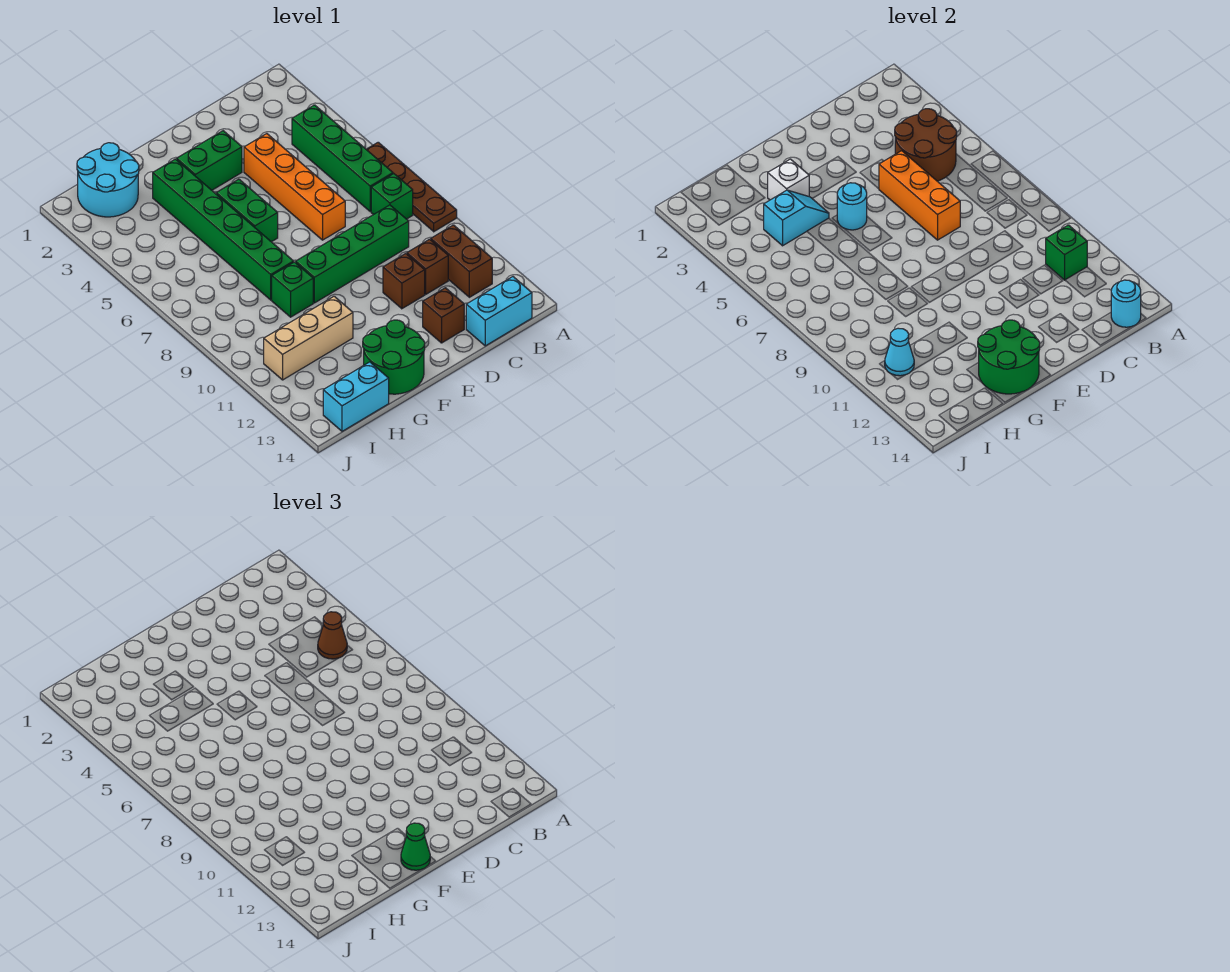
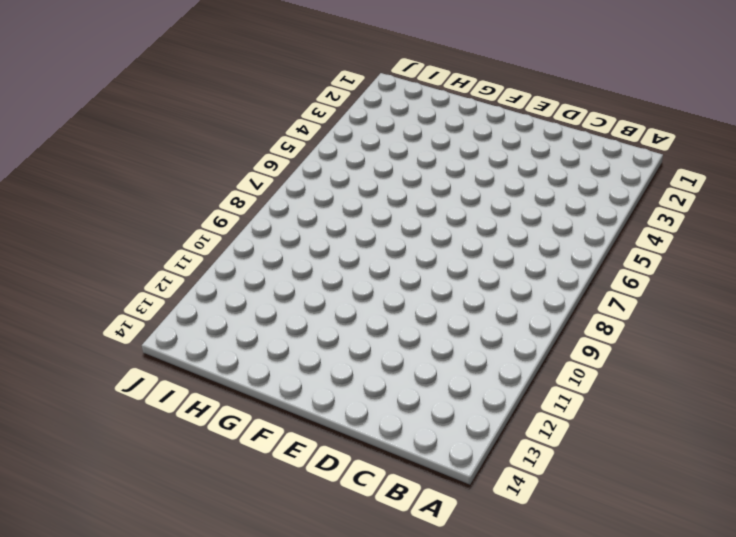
none -> brown plate A6:A9 level 1
none -> green brick B4:B7 level 1
none -> green brick B8 level 1

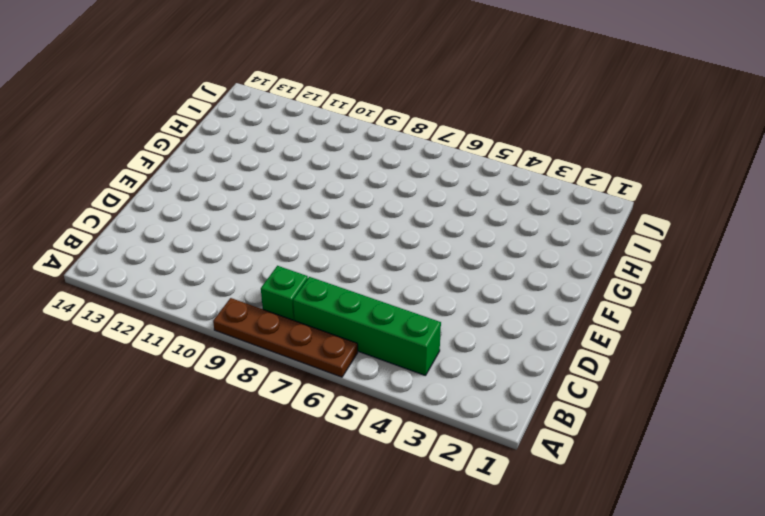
none -> brown brick B11:B12 level 1
none -> cyan brick B14:C14 level 1
none -> green brick C9:F9 level 1

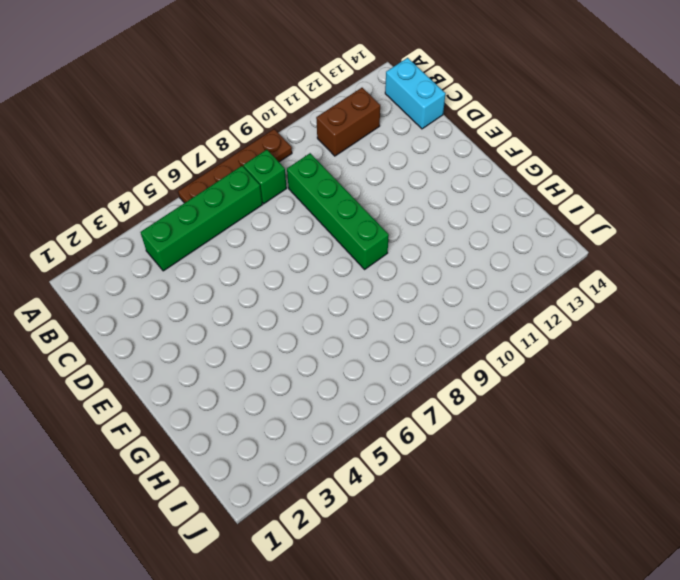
none -> brown brick C11 level 1
none -> orange brick D4:D7 level 1
none -> brown brick D11 level 1

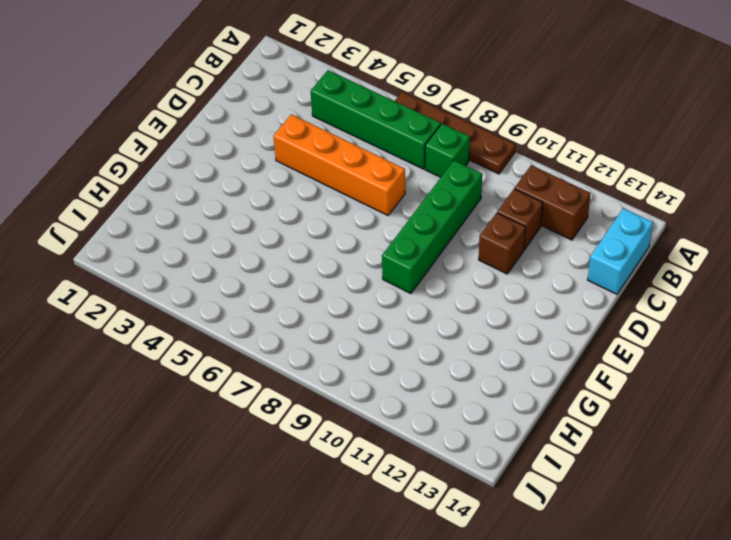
none -> brown brick D13 level 1
none -> green brick E3:F3 level 1
none -> green brick F5:F6 level 1

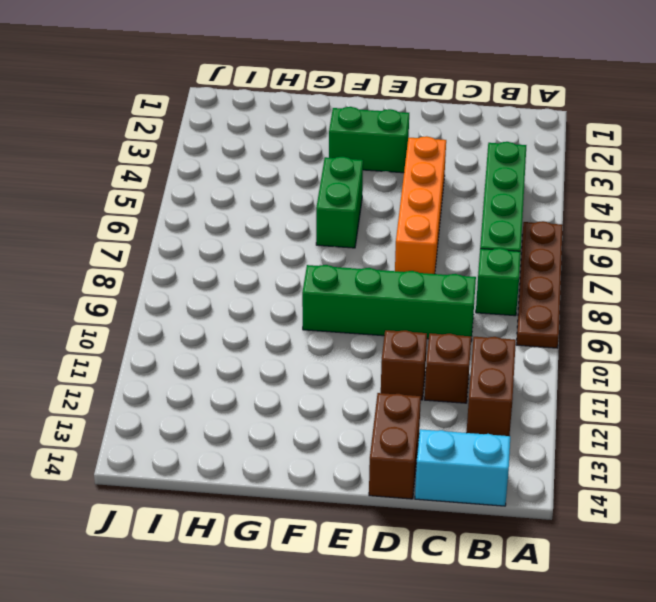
brown brick D13:D14 level 1 -> brown brick D13 level 1
none -> green round brick F13:G14 level 1
none -> green brick G3:G8 level 1
none -> green brick G9 level 1

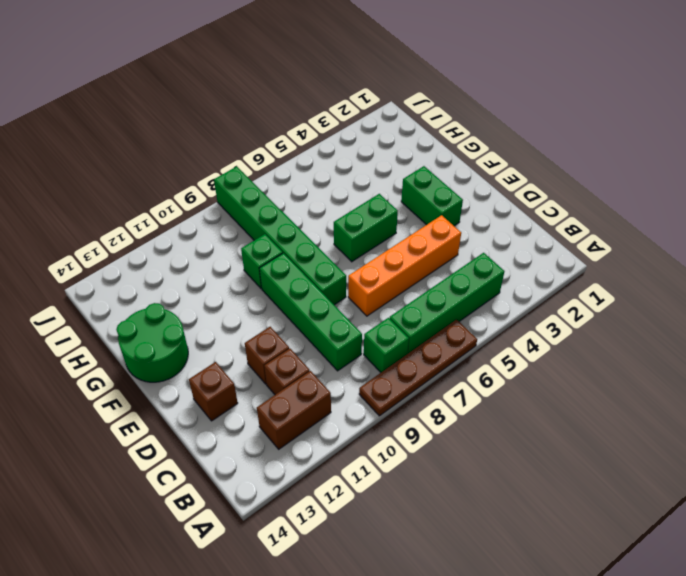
green brick E8:J8 level 1 -> green brick G3:G8 level 1
none -> cyan brick B14:C14 level 1
none -> tan brick G11:I11 level 1
none -> cyan round brick H1:I2 level 1

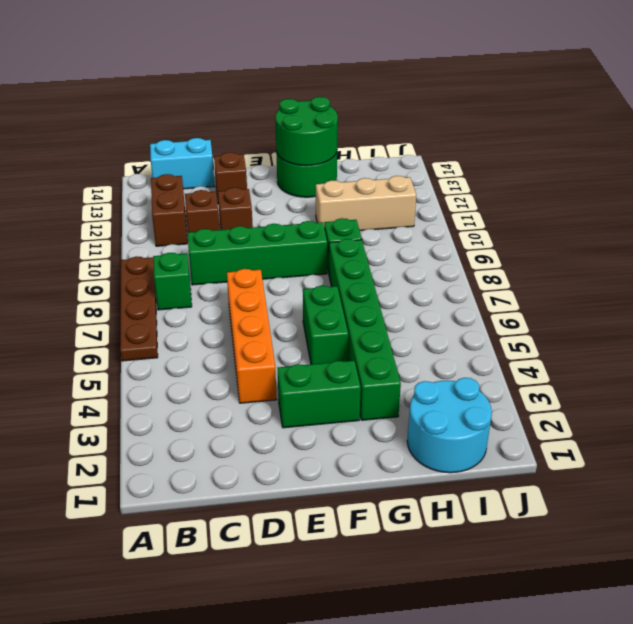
none -> green brick B4:B7 level 1
none -> cyan brick H14:I14 level 1
none -> brown round brick B4:C5 level 2

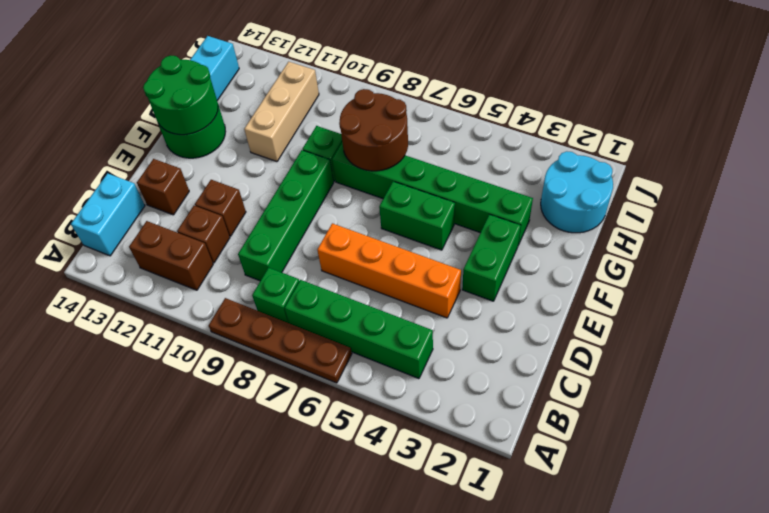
brown round brick G7:H8 level 2 -> brown round brick B4:C5 level 2
none -> green brick B11 level 2
none -> cyan round brick B14 level 2
none -> orange brick D5:D7 level 2

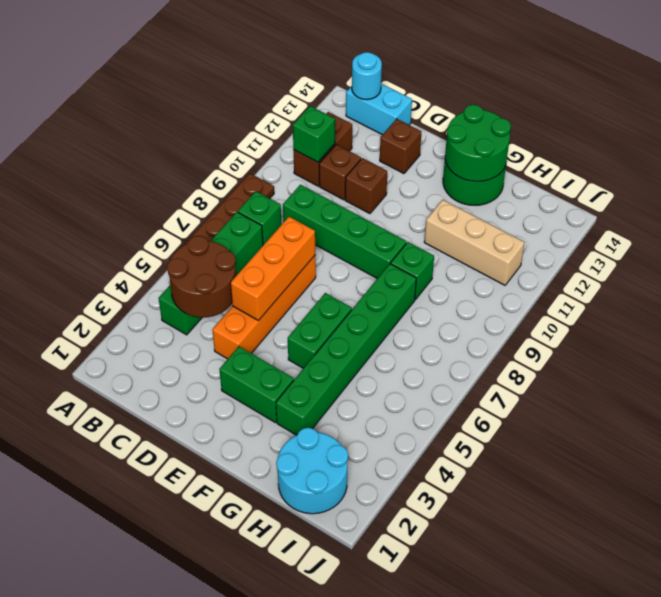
none -> cyan brick H14:I14 level 1
none -> cyan round brick F5 level 2
none -> white brick G3 level 2

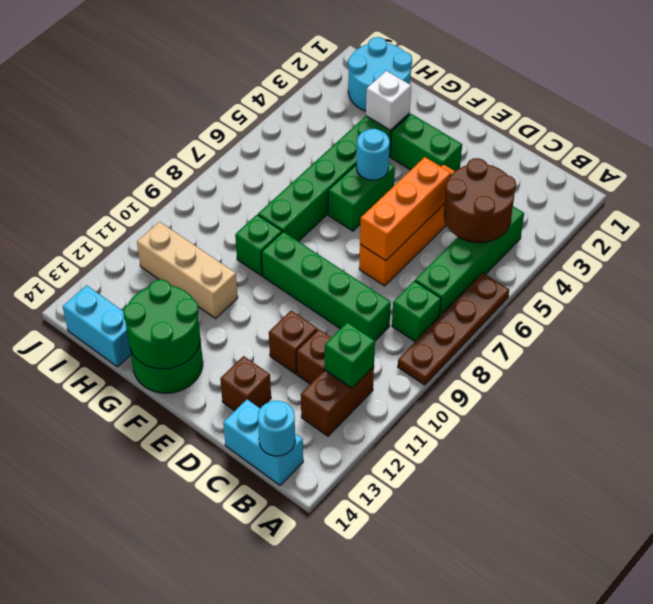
none -> cyan slope G4:H4 level 2 top H
none -> cyan cone I11 level 2
none -> brown cone B5 level 3

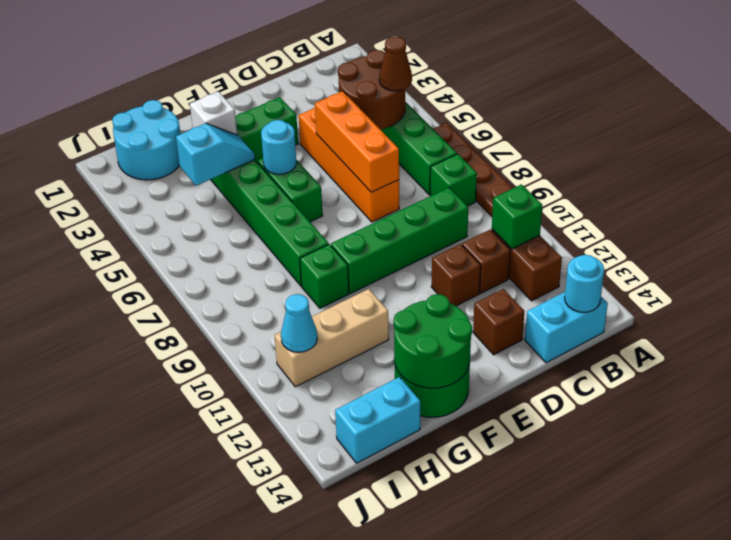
none -> green cone F14 level 3

